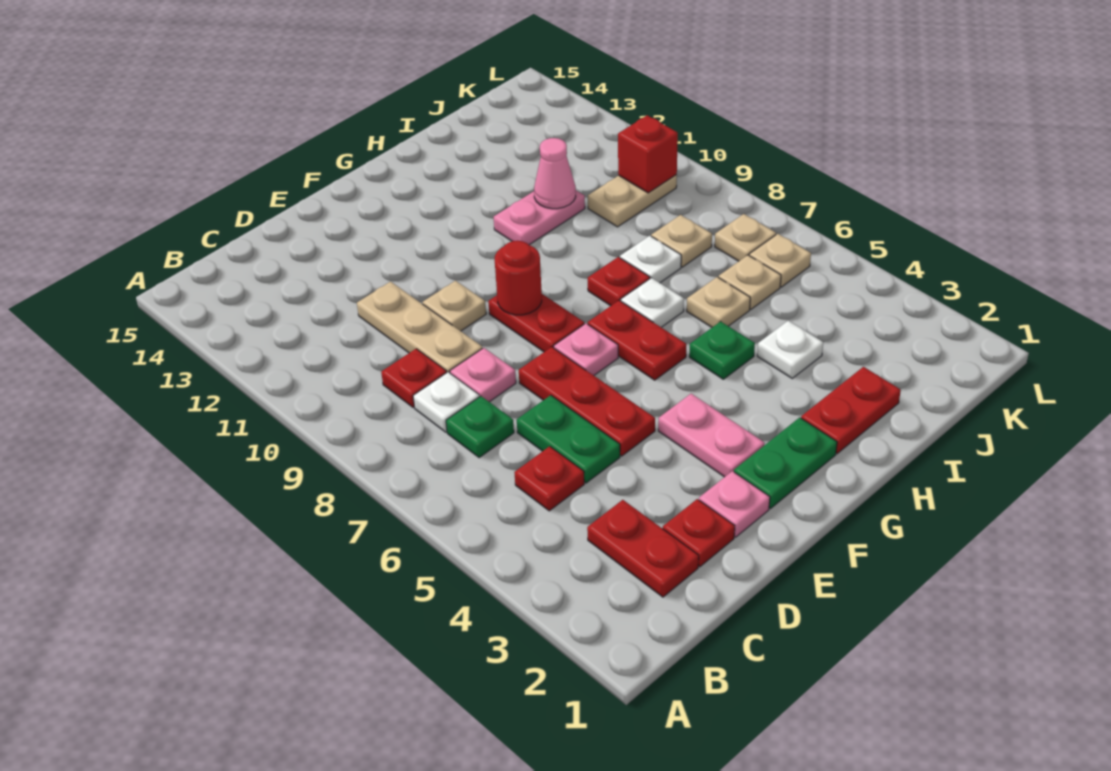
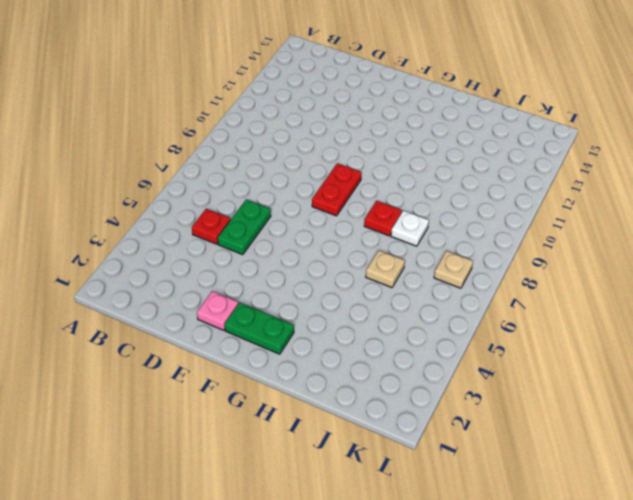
none -> red plate C2:C3 level 1
none -> green plate C7 level 1
none -> white plate C8 level 1
none -> red plate C9 level 1

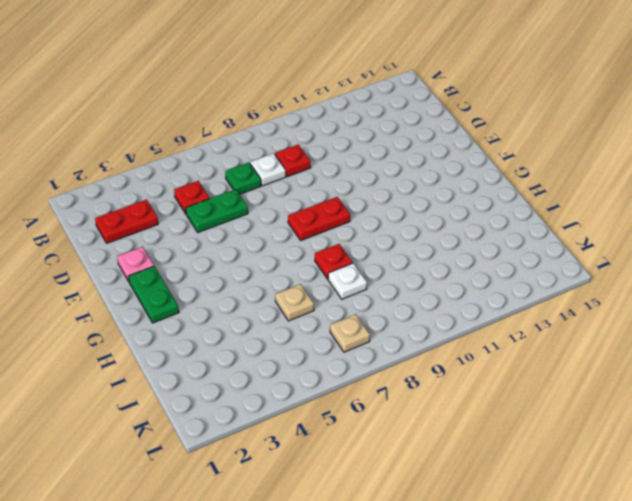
none -> red plate D2 level 1
none -> pink plate D8 level 1
none -> tan plate D9:D11 level 1
none -> red plate E5:E7 level 1

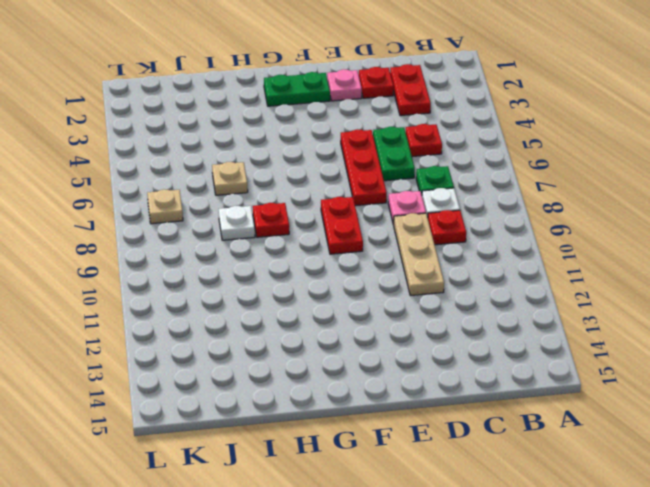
none -> tan plate E10 level 1
none -> pink plate F3:F4 level 1
none -> pink plate F7 level 1
none -> red plate G6:G7 level 1

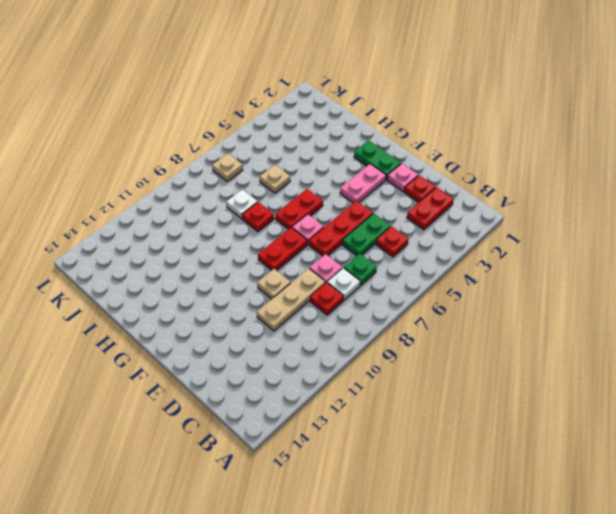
none -> red plate H2:I2 level 1
none -> green plate H5 level 1
none -> white plate H7 level 1
none -> pink plate H11:I11 level 1

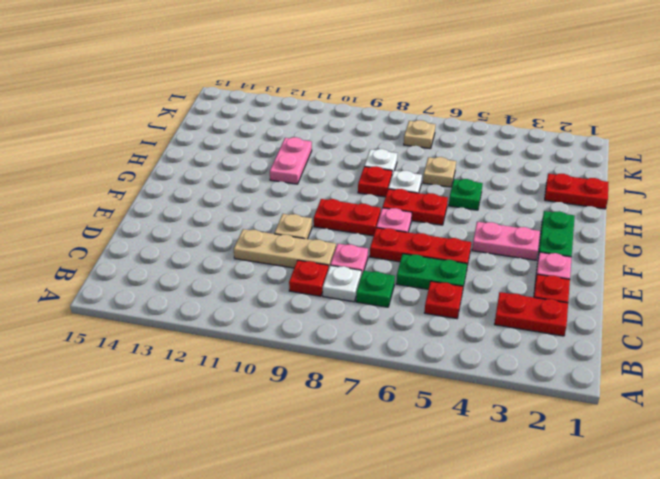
red plate I1:I2 level 1 -> red plate H2:I2 level 1
none -> white plate I4 level 1
none -> tan plate J6 level 1
none -> tan plate J8 level 1
none -> tan plate J10:K10 level 1

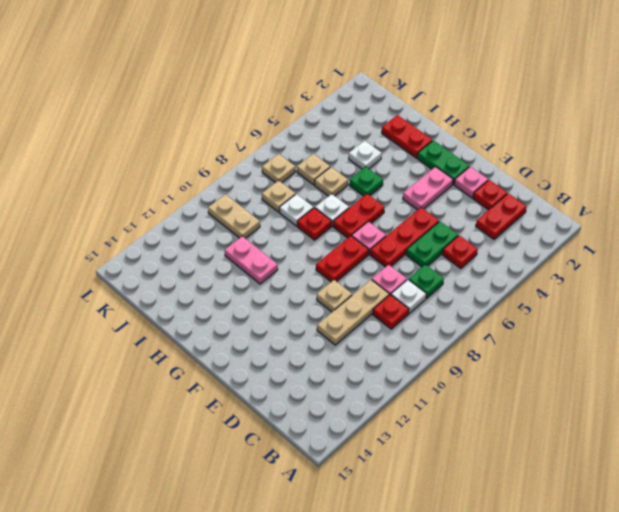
none -> tan plate K6 level 1
none -> red round brick F9 level 2
none -> pink cone I11 level 2
none -> red brick K10 level 2

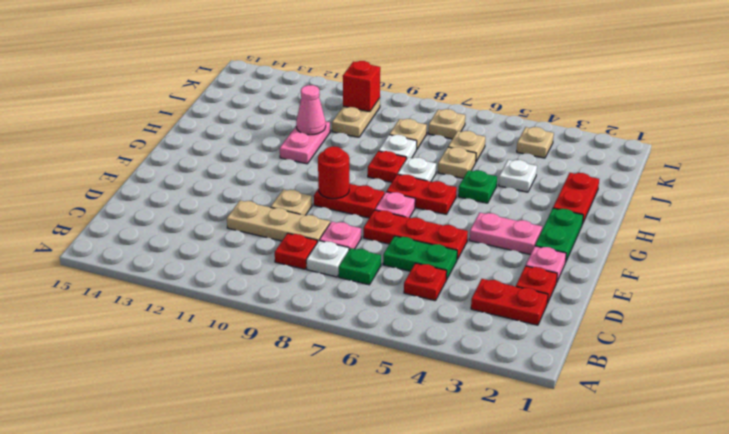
tan plate K4 level 1 -> tan plate K6 level 1

